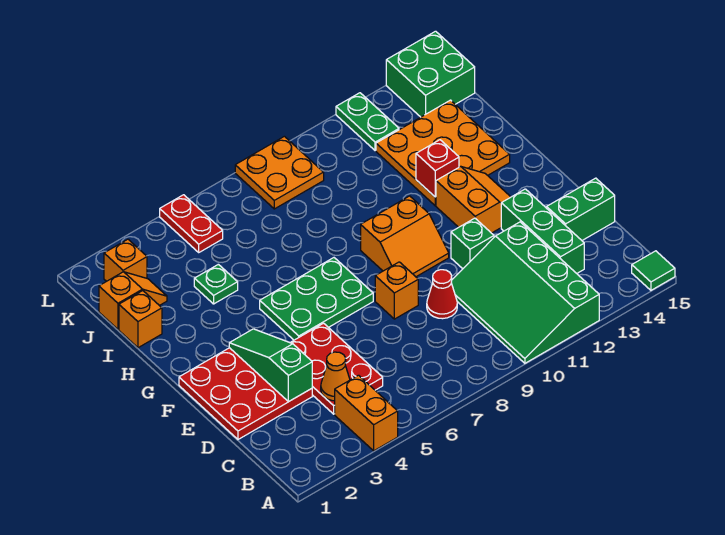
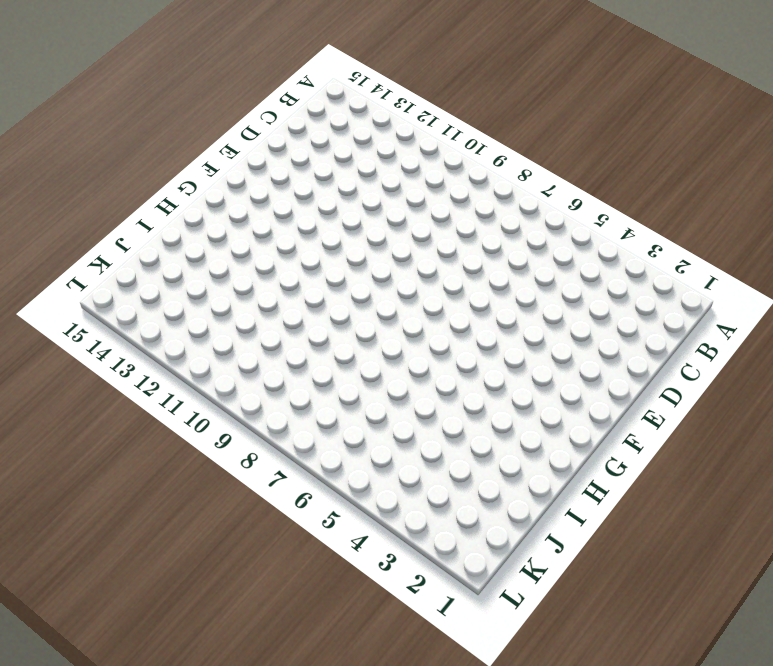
none -> orange brick A4:B4 level 1
none -> green slope A10:D12 level 1 top 12
none -> green tile A15 level 1

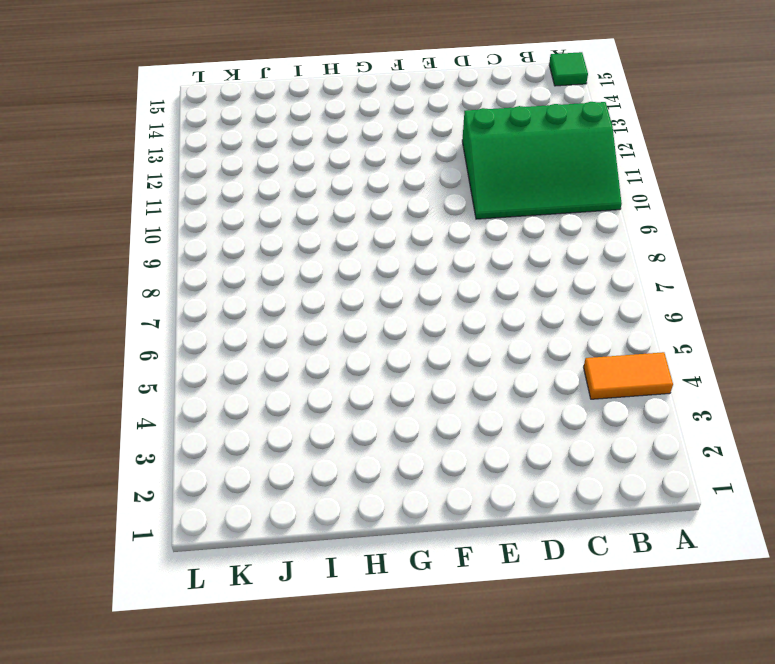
orange tile A4:B4 level 1 -> orange brick A4:B4 level 1
none -> red plate C4:E5 level 1
none -> green brick C13:E13 level 1
none -> red plate D1:F3 level 1

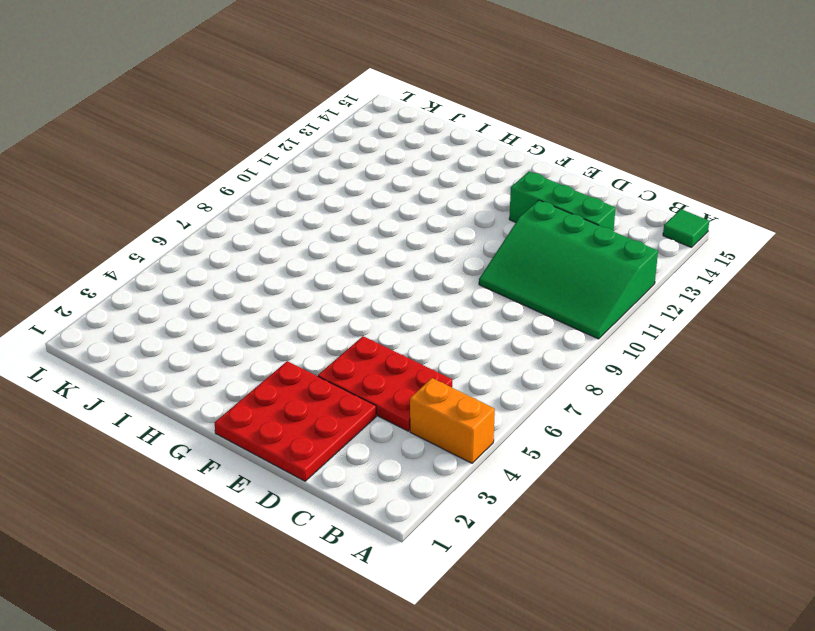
none -> red cone D9 level 1
none -> green brick D14:D15 level 1
none -> orange brick E8 level 1

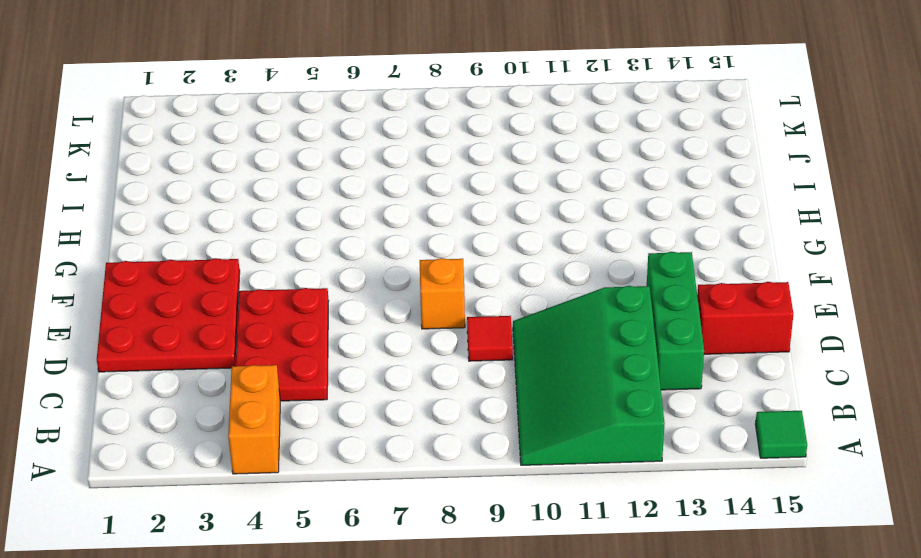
red tile D9 level 1 -> red cone D9 level 1
red brick D14:D15 level 1 -> green brick D14:D15 level 1
none -> green brick E11 level 1
none -> green plate F5:G7 level 1
none -> orange slope F9:G10 level 1 top G

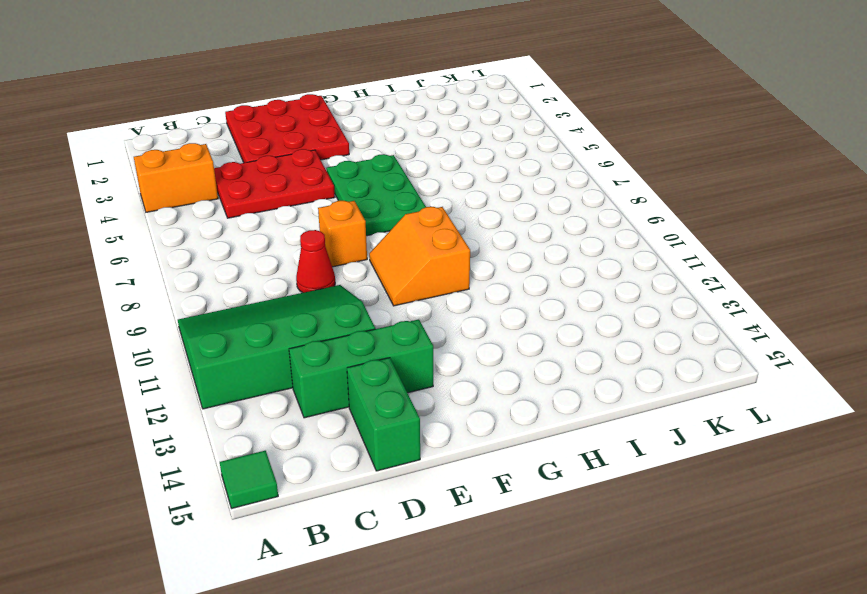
none -> green brick E11 level 1
none -> orange slope F12:G13 level 1 top 12
none -> orange plate H12:J14 level 1

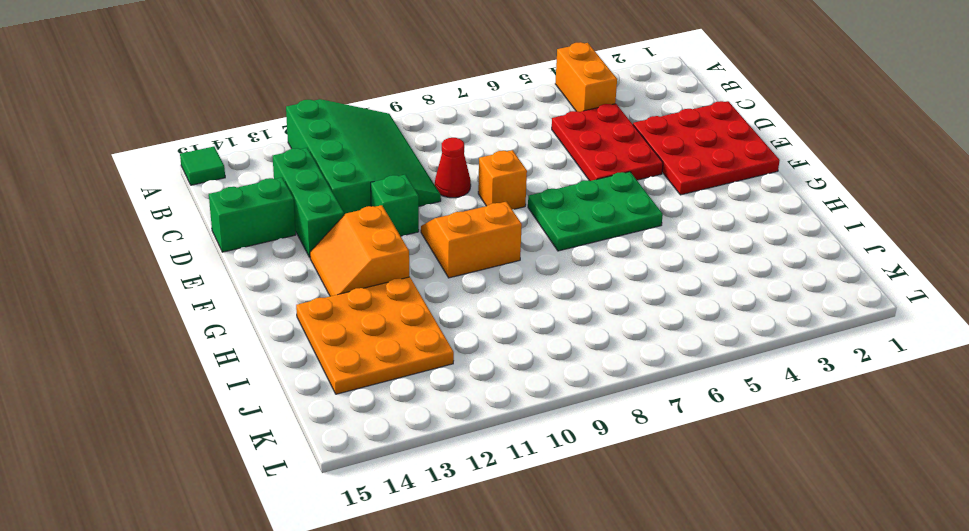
none -> orange brick I1 level 1
none -> green plate I4 level 1
none -> orange slope J1:J2 level 1 top 1

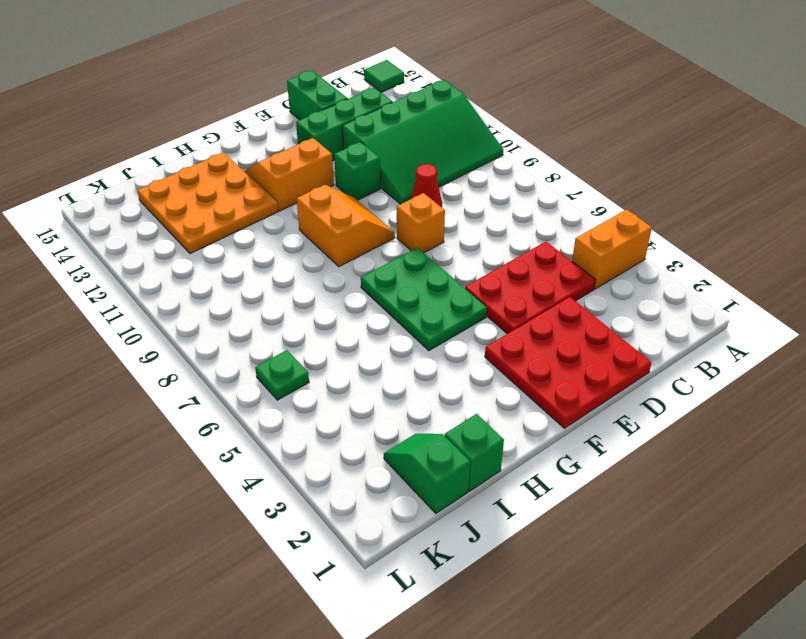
green brick I1 level 1 -> orange brick I1 level 1
green slope J1:J2 level 1 top 1 -> orange slope J1:J2 level 1 top 1
green plate K6 level 1 -> green plate I4 level 1
none -> orange brick K2 level 1
none -> red plate K5:L5 level 1
none -> orange plate K8:L9 level 1

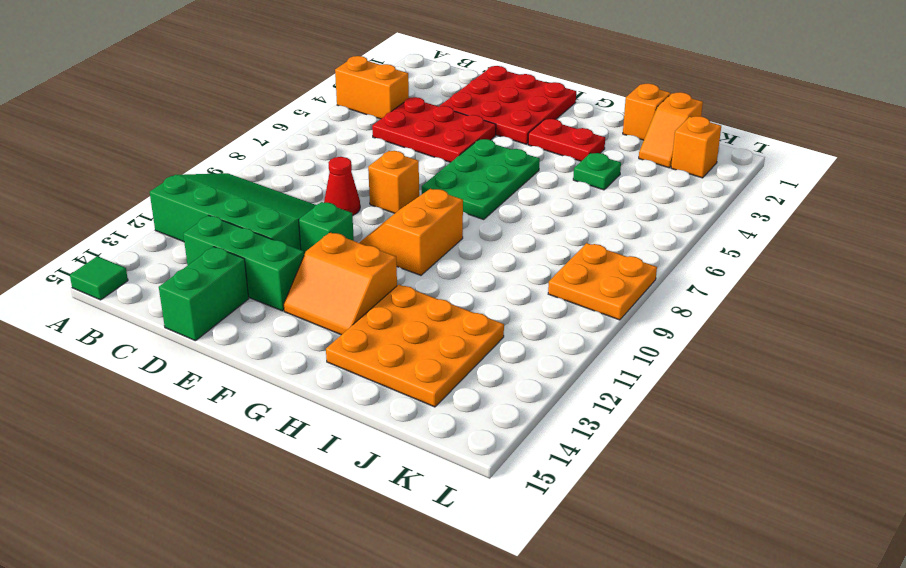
red plate G3:H3 level 1 -> red plate K5:L5 level 1
none -> green plate K12:L12 level 1
none -> green brick K14:L15 level 1
none -> orange cone C4 level 2

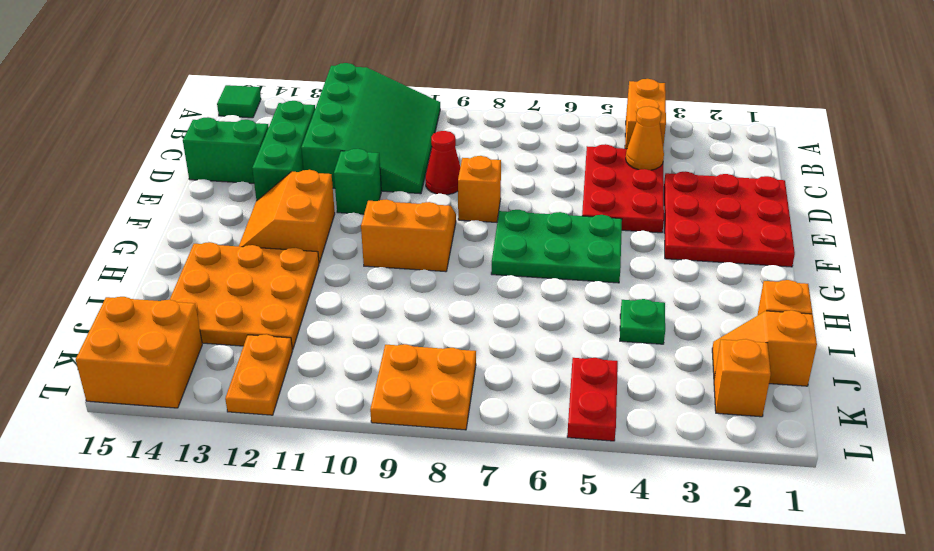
orange plate K12:L12 level 1 -> green plate K12:L12 level 1
orange brick K14:L15 level 1 -> green brick K14:L15 level 1
none -> green slope D3:F3 level 2 top D
none -> red brick H12 level 2

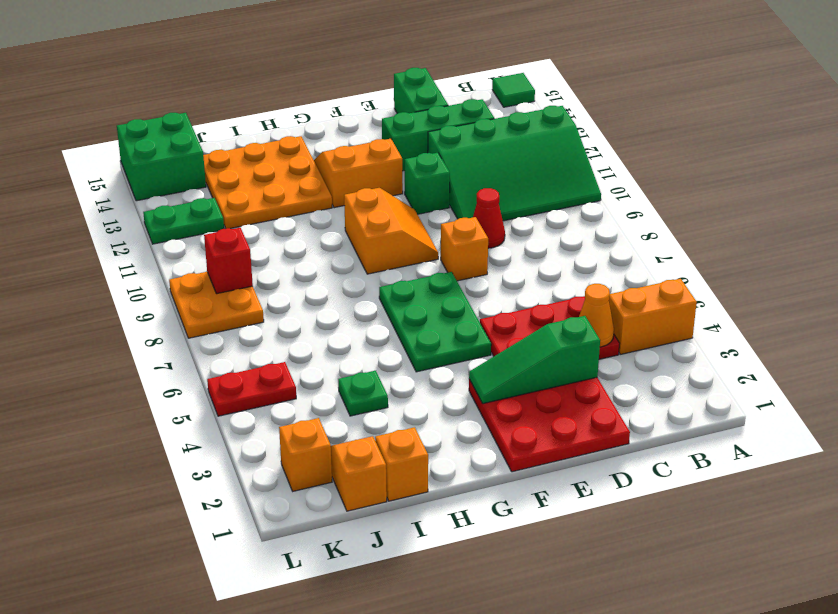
red brick K9 level 2 -> red brick H12 level 2

